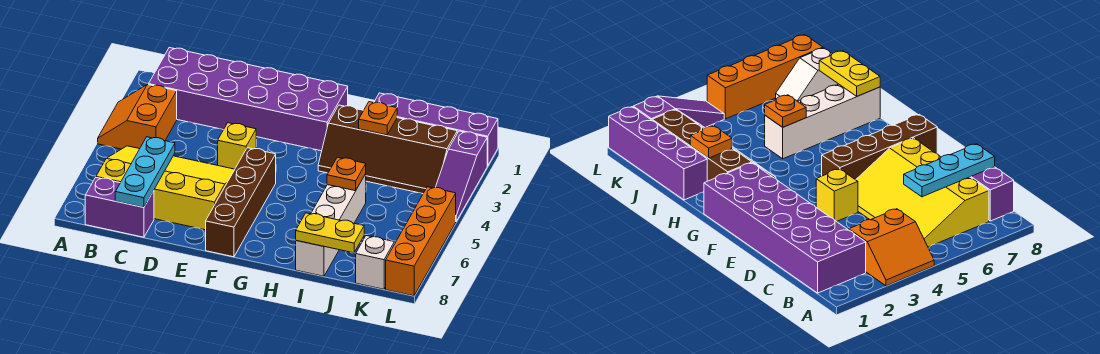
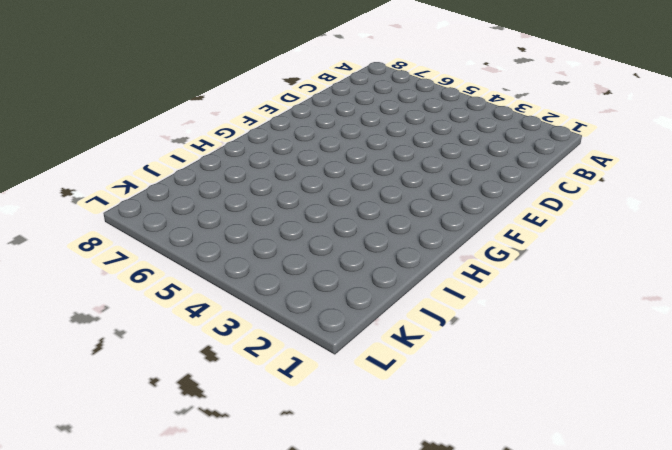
none -> orange slope A3:B4 level 1 top B
none -> purple brick B1:G2 level 1
none -> yellow slope B5:E7 level 1 top 7

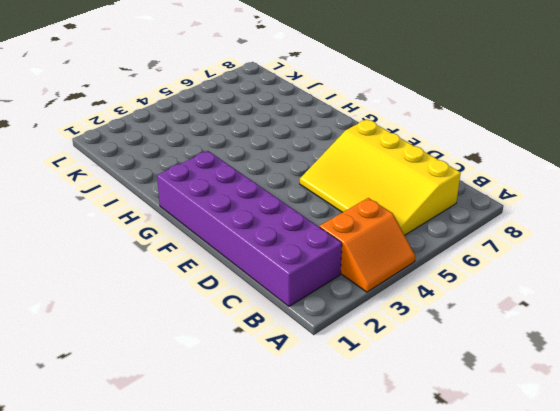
none -> purple brick B8:C8 level 1
none -> yellow brick E4 level 1
none -> brown brick F5:F8 level 1

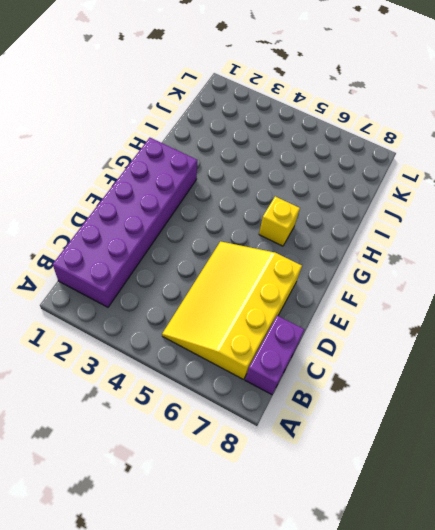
yellow brick G6 level 1 -> yellow brick E4 level 1
none -> orange slope A3:B4 level 1 top B
none -> brown brick F5:F8 level 1
none -> brown slope H2:K3 level 1 top 2

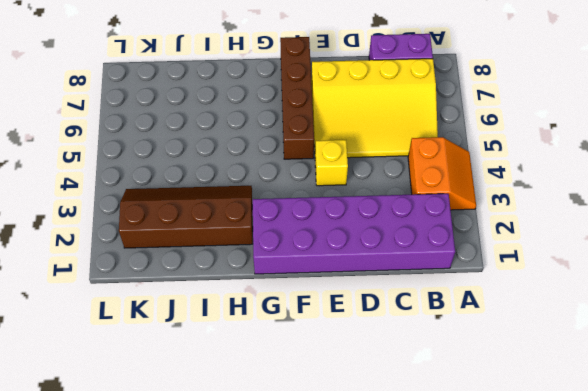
none -> purple brick I1:L1 level 1
none -> white brick I5:I8 level 1
none -> white slope K7:K8 level 1 top 8

